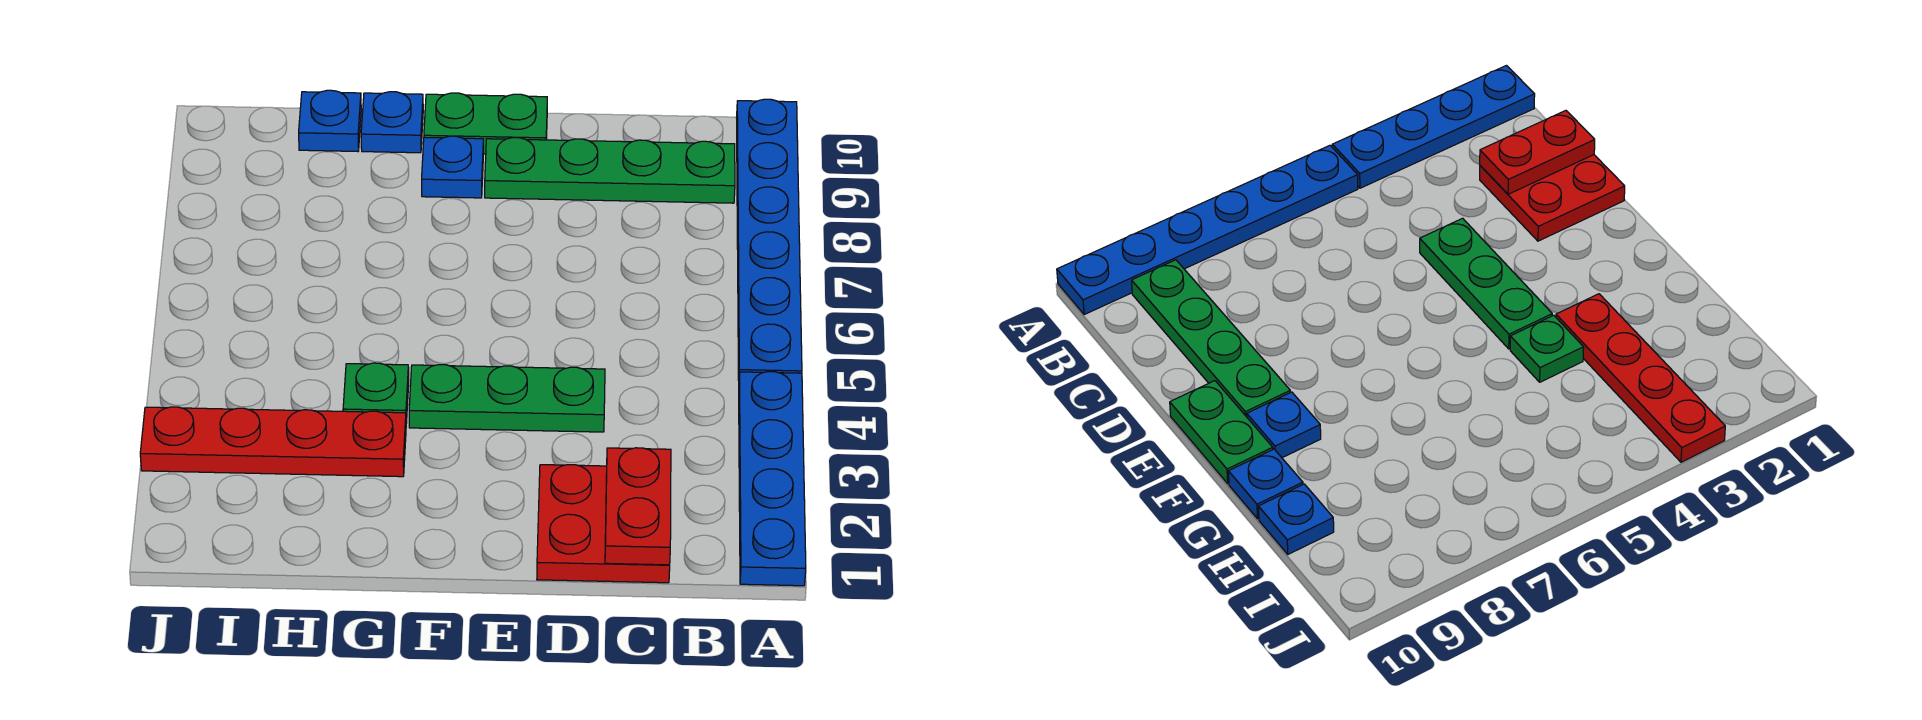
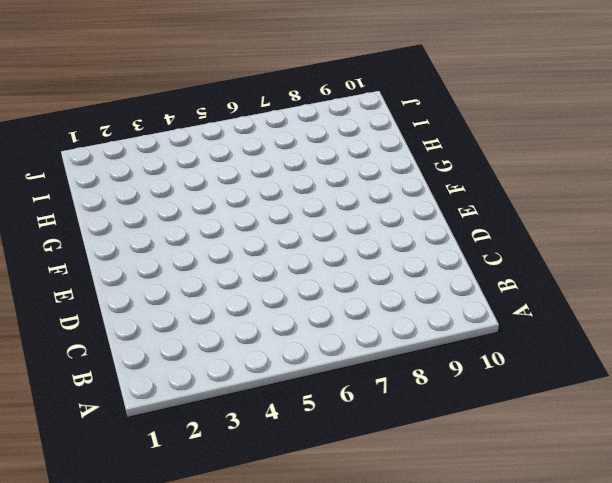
none -> blue plate A1:A4 level 1
none -> blue plate A5:A10 level 1
none -> green plate B9:E9 level 1

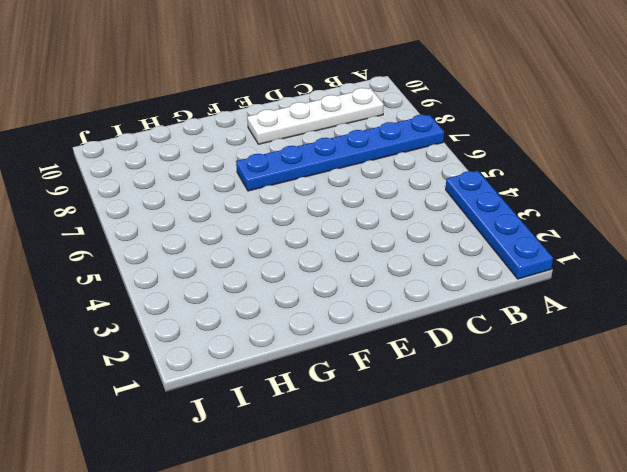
blue plate A7:F7 level 1 -> blue plate A5:A10 level 1
white plate B9:E9 level 1 -> green plate B9:E9 level 1
none -> red plate C1:D2 level 1
none -> green plate D4:F4 level 1
none -> green plate E10:F10 level 1

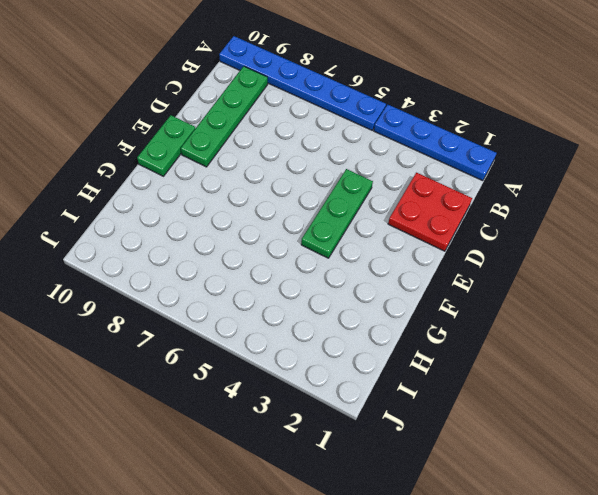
none -> blue plate F9 level 1
none -> red plate G3:J3 level 1
none -> green plate G4 level 1

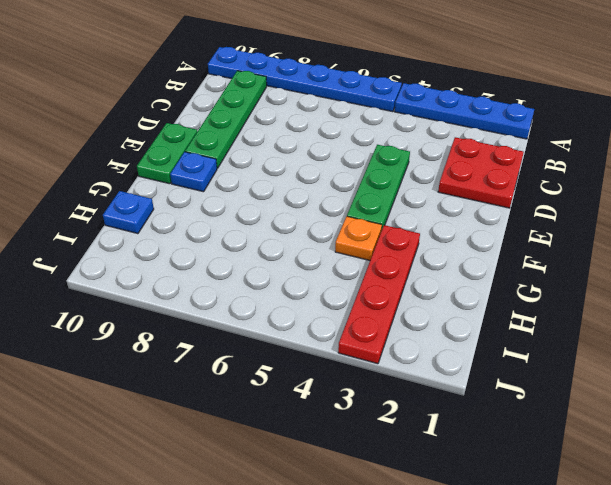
orange plate G4 level 1 -> green plate G4 level 1
none -> blue plate G10 level 1
none -> red plate C1:C2 level 2

